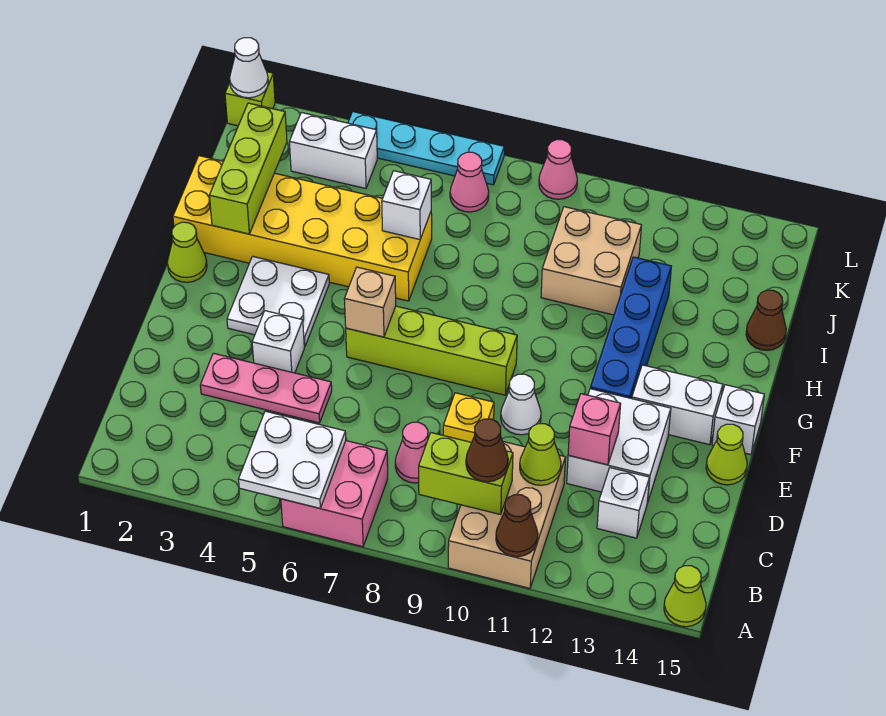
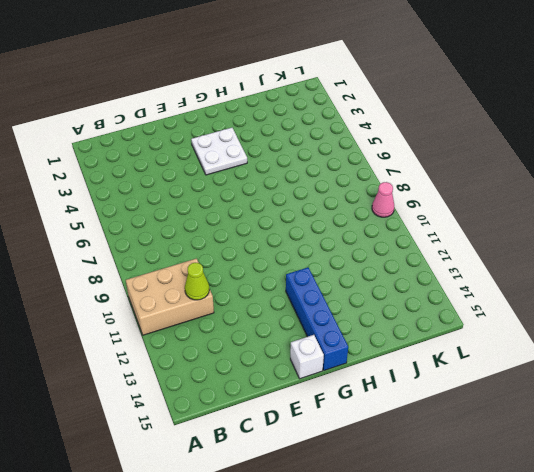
blue brick G12:G15 level 1 -> blue brick F12:I12 level 1
none -> pink brick A6:B7 level 1
none -> lime cone A15 level 1
none -> pink cone C8 level 1
none -> white brick C13 level 1

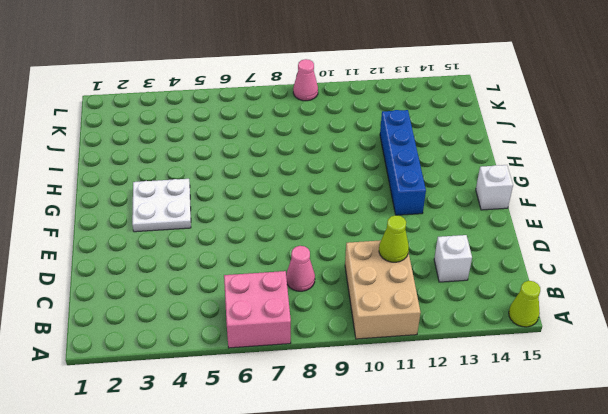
none -> pink plate D3:D5 level 1
none -> yellow brick D9 level 1
none -> white brick D12:E13 level 1
none -> white brick E4 level 1

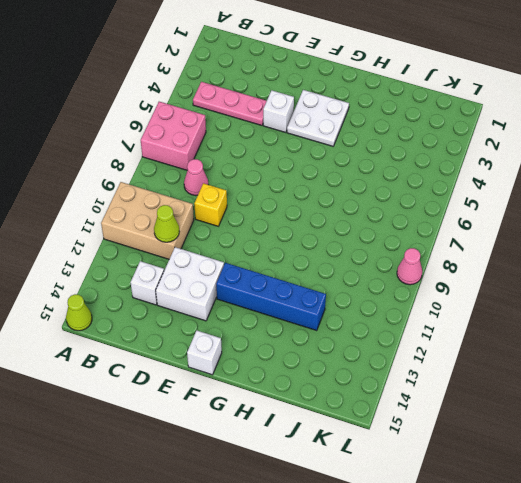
pink plate B4:D4 level 1 -> pink plate D3:D5 level 1
none -> white cone E10 level 1
none -> lime cone E15 level 1
none -> lime brick F6:F9 level 1
none -> white brick F13:F14 level 1

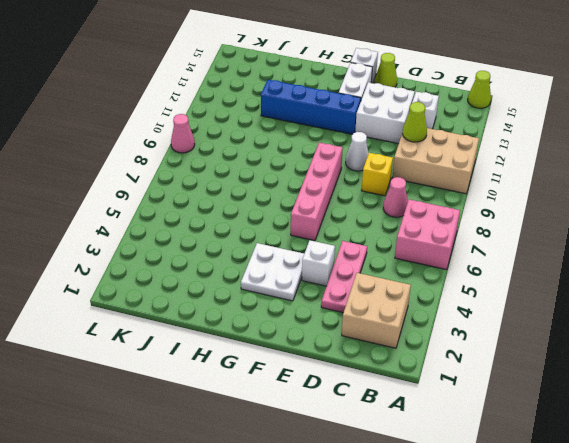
tan brick B2:C3 level 1 -> tan brick I10:J11 level 1
pink brick F6:F9 level 1 -> lime brick F6:F9 level 1
none -> lime cone G1 level 1
none -> yellow brick H1:I6 level 1
none -> brown cone I15 level 1
none -> white brick K3:K4 level 1

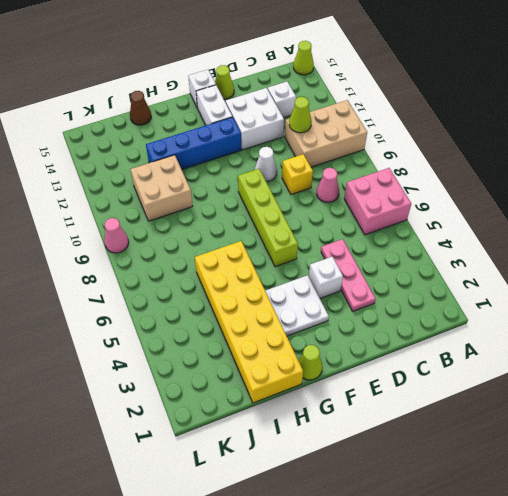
none -> white brick K3:K4 level 1
none -> pink cone K7 level 1
none -> lime brick L1 level 1
none -> cyan plate L4:L7 level 1

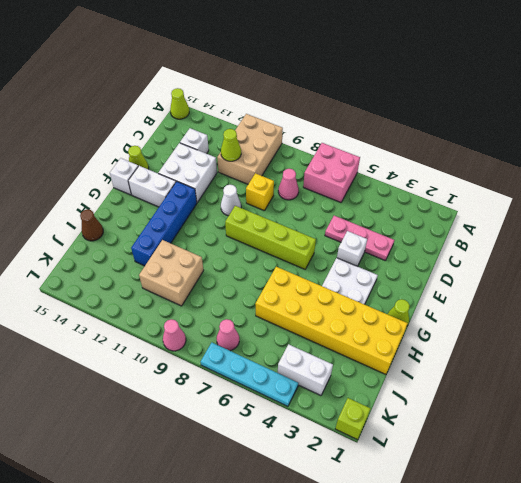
none -> white plate A5:B6 level 2
none -> brown cone A11 level 2
none -> lime brick B9:B10 level 2
none -> pink brick D12 level 2

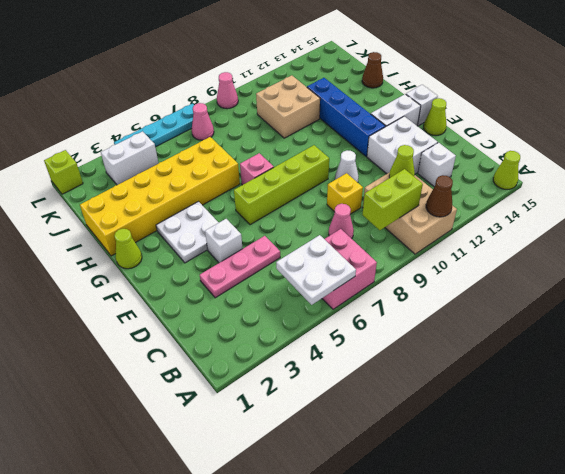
pink brick G7 level 1 -> pink brick D12 level 2
none -> tan brick F6 level 2
none -> lime brick H2:J2 level 2
none -> white brick I6 level 2
none -> white cone L1 level 2

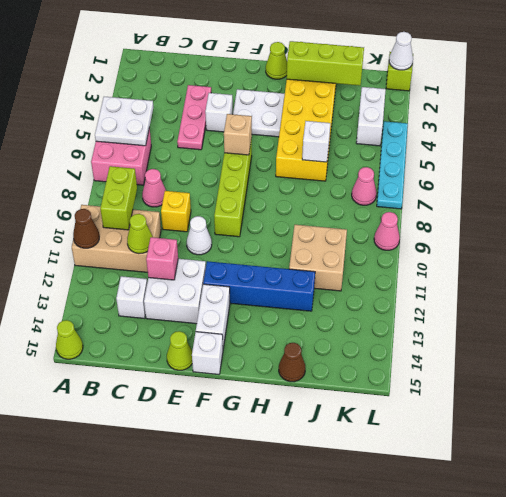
none -> brown cone B10 level 3

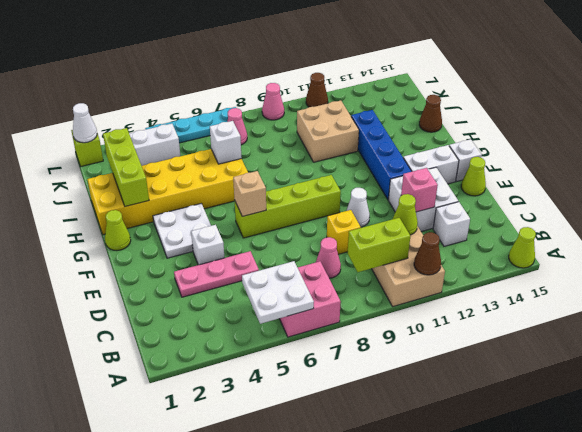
brown cone L11 level 1 -> brown cone B10 level 3

